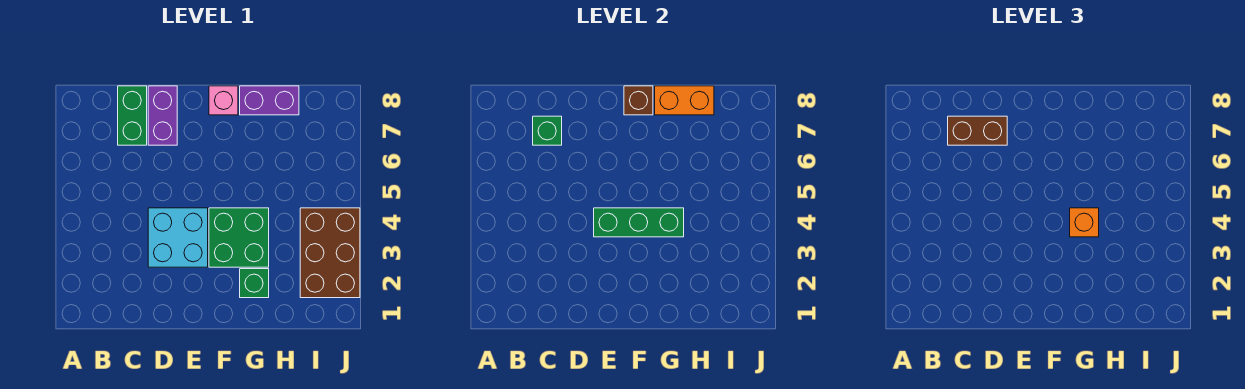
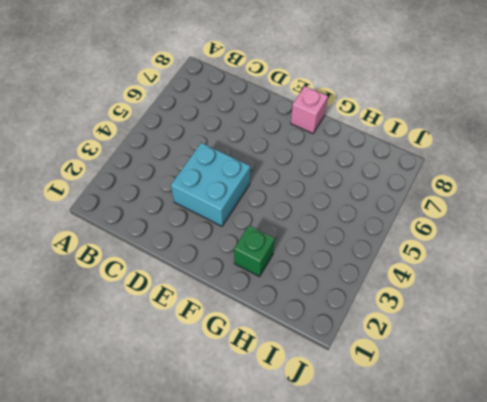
none -> green brick C7:C8 level 1
none -> purple brick D7:D8 level 1
none -> green brick F3:G4 level 1

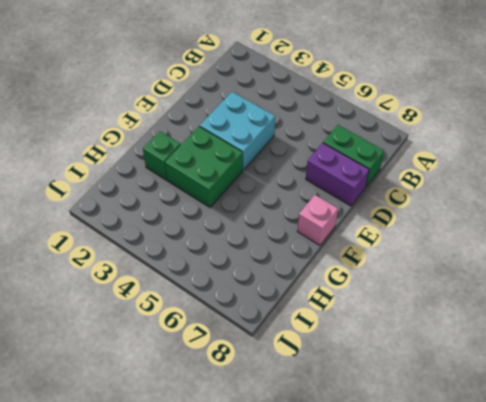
none -> purple brick G8:H8 level 1
none -> brown brick I2:J4 level 1
none -> green brick C7 level 2

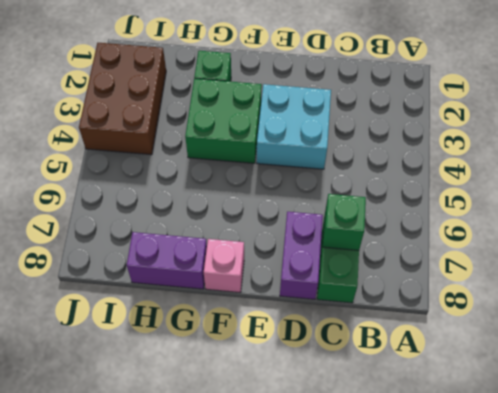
none -> green brick E4:G4 level 2
none -> brown brick F8 level 2
none -> orange brick G8:H8 level 2

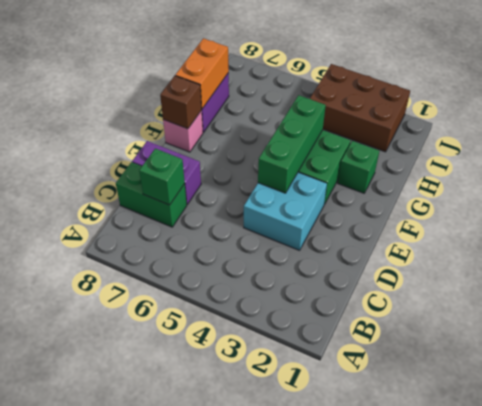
none -> brown brick C7:D7 level 3
none -> orange brick G4 level 3

